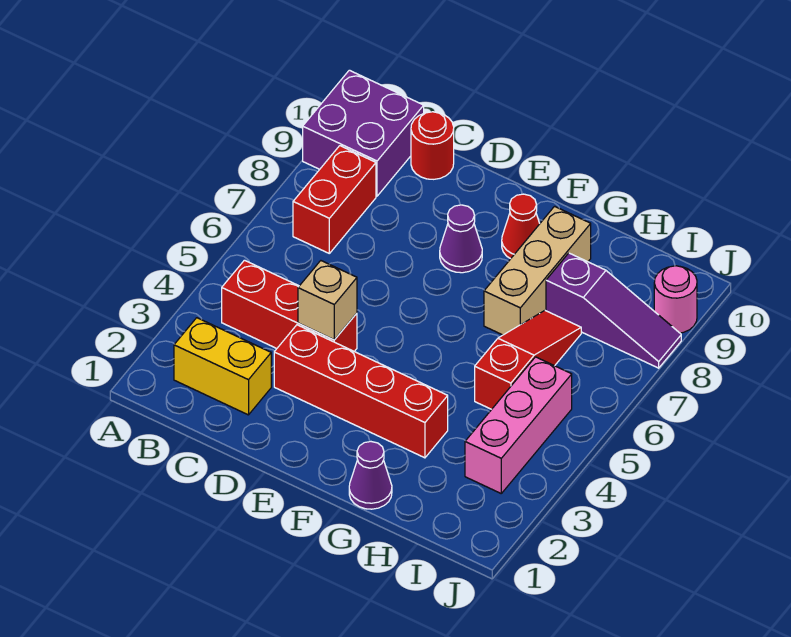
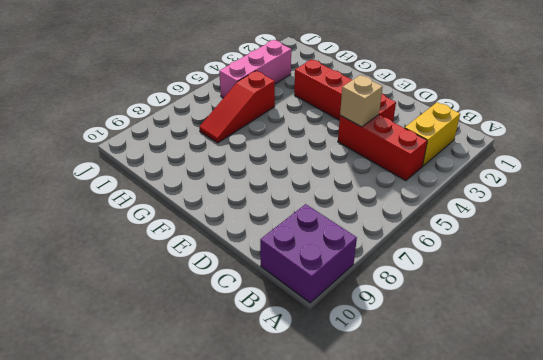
yellow brick B2:B3 level 1 -> yellow brick B2:C2 level 1
none -> red brick B7:B8 level 1
none -> red round brick C10 level 1
none -> purple cone E8 level 1

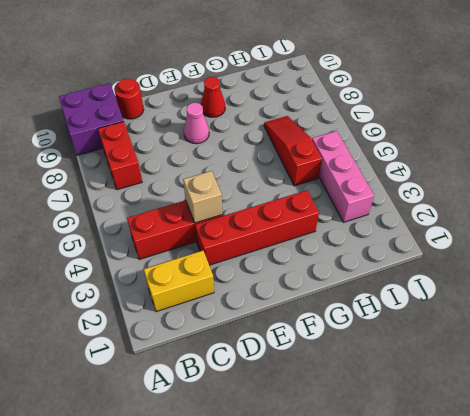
pink cone E8 level 1 -> purple cone E8 level 1
none -> purple cone G1 level 1
none -> tan brick G7:G9 level 1
none -> purple slope H8:J8 level 1 top H

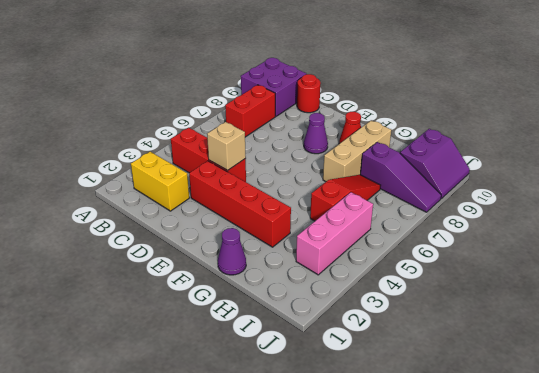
purple slope I9:J10 level 1 top I -> pink round brick J9 level 1

